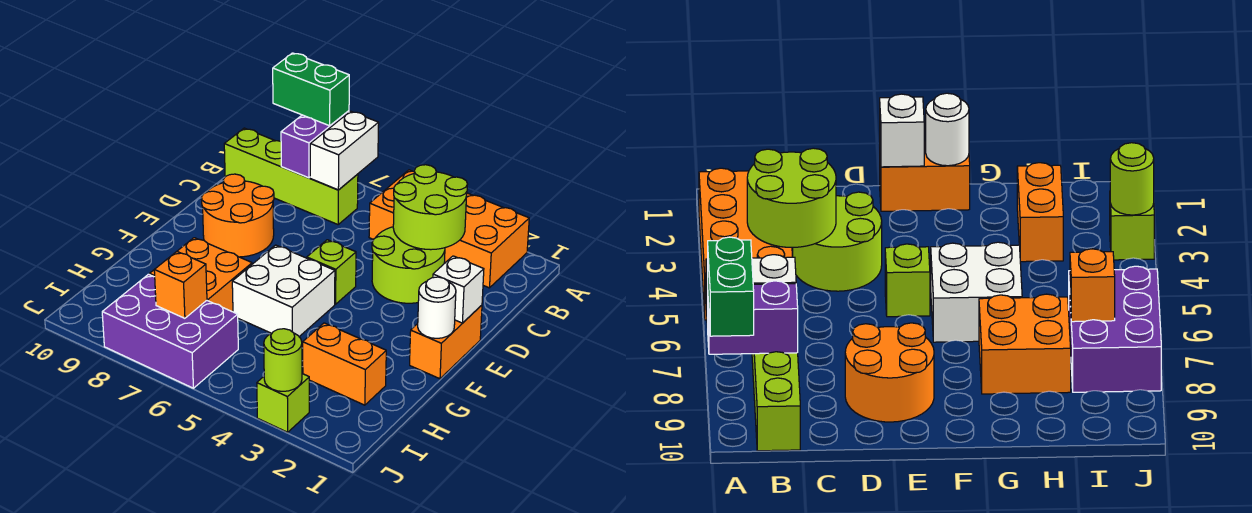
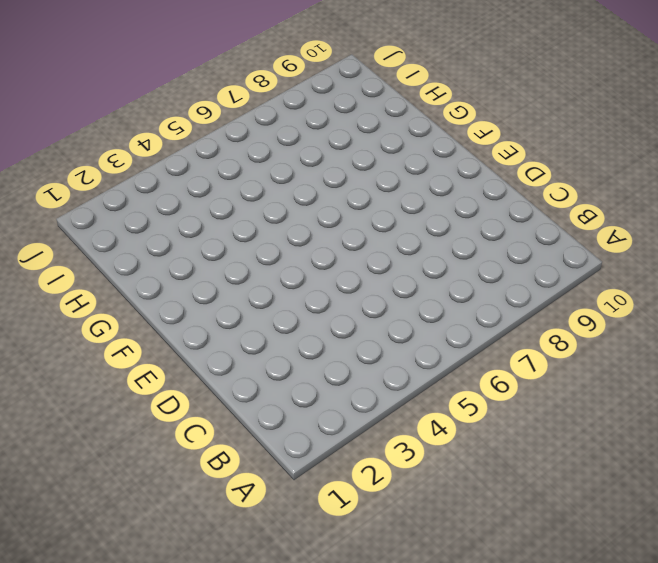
none -> orange brick A2:B5 level 1
none -> lime brick B7:B10 level 1
none -> lime round brick C3:D4 level 1

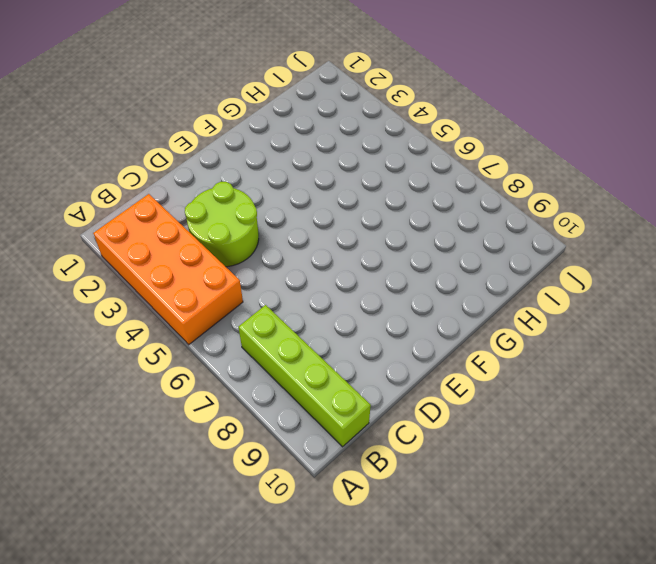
none -> orange round brick D8:E9 level 1
none -> orange brick E1:F1 level 1
none -> lime brick E5 level 1

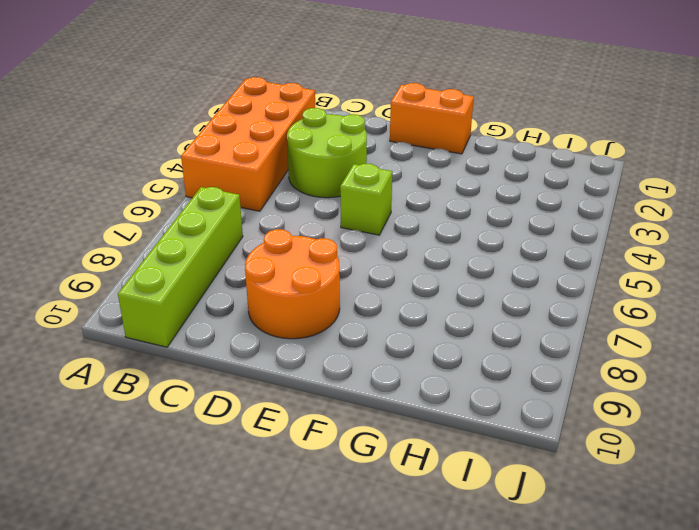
none -> white brick F5:G6 level 1
none -> orange brick G7:H8 level 1
none -> orange brick H2:H3 level 1

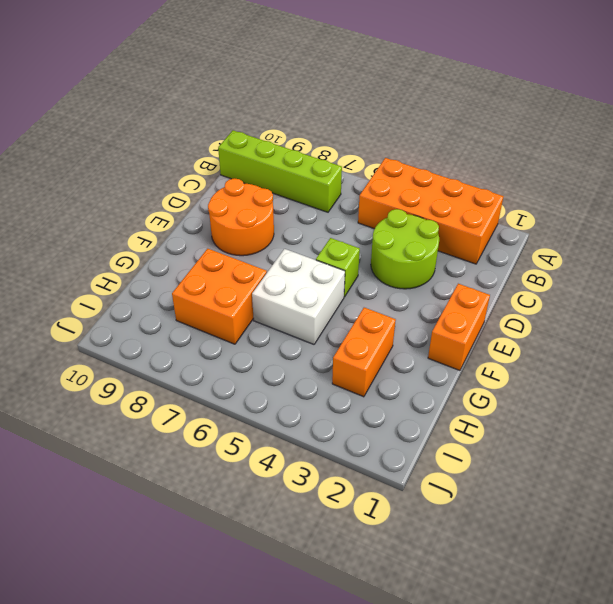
orange brick G3:H3 level 1 -> orange brick H2:H3 level 1
none -> purple brick I6:J8 level 1
none -> lime brick J3 level 1
none -> white brick A7:B7 level 2

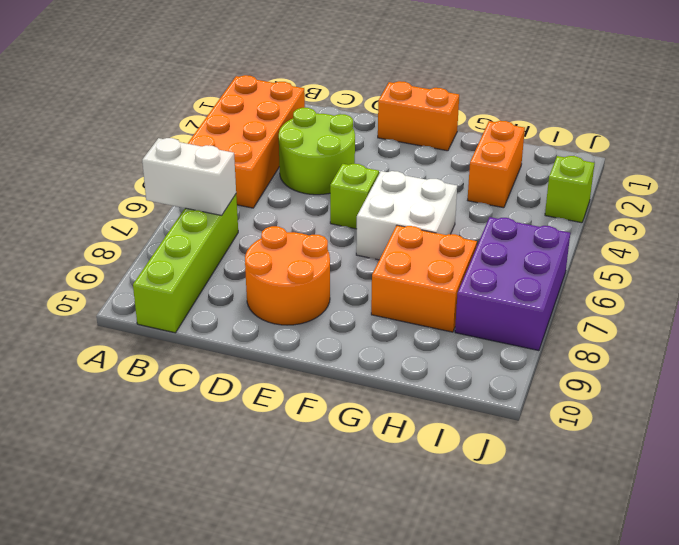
none -> purple brick A8:B8 level 2
none -> lime round brick B3:C4 level 2
none -> white brick E1 level 2

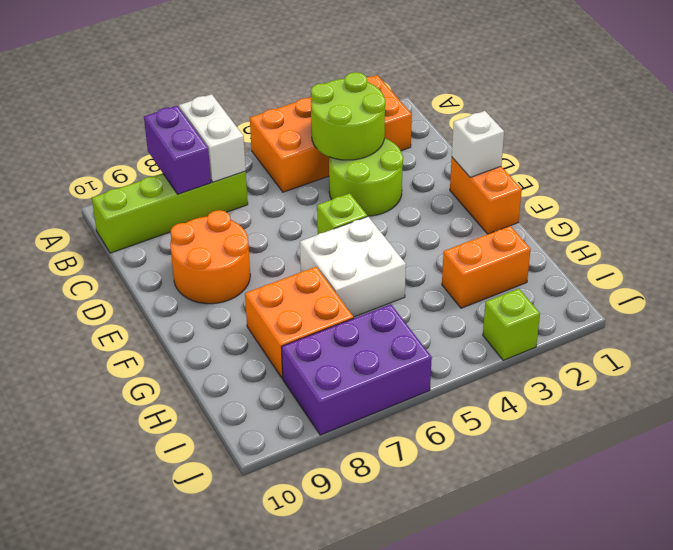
none -> white round brick F1 level 2
none -> orange brick I7 level 2
none -> lime round brick J3 level 2

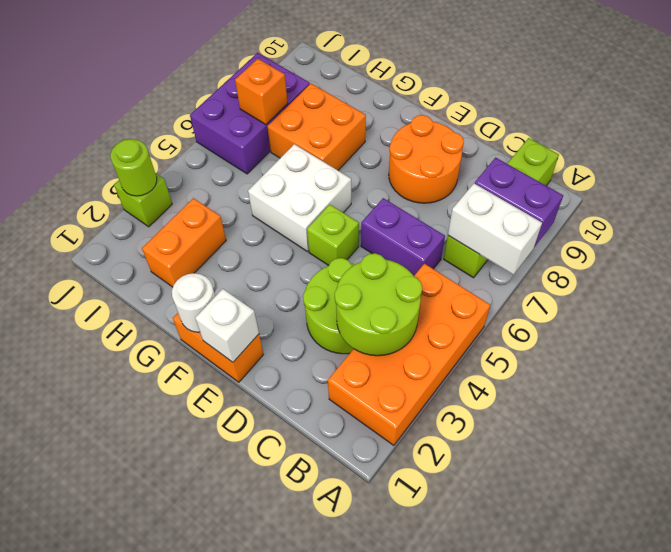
purple brick C6:D6 level 1 -> none
none -> green brick A8:A9 level 3

